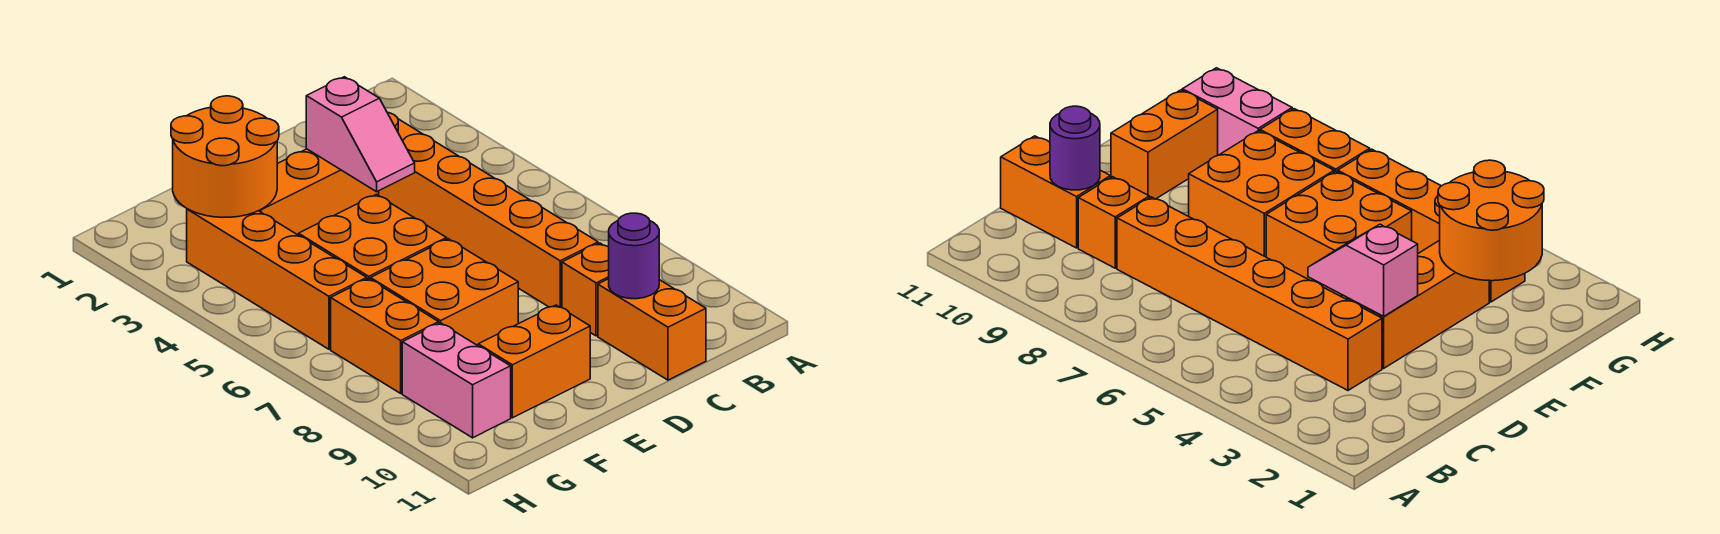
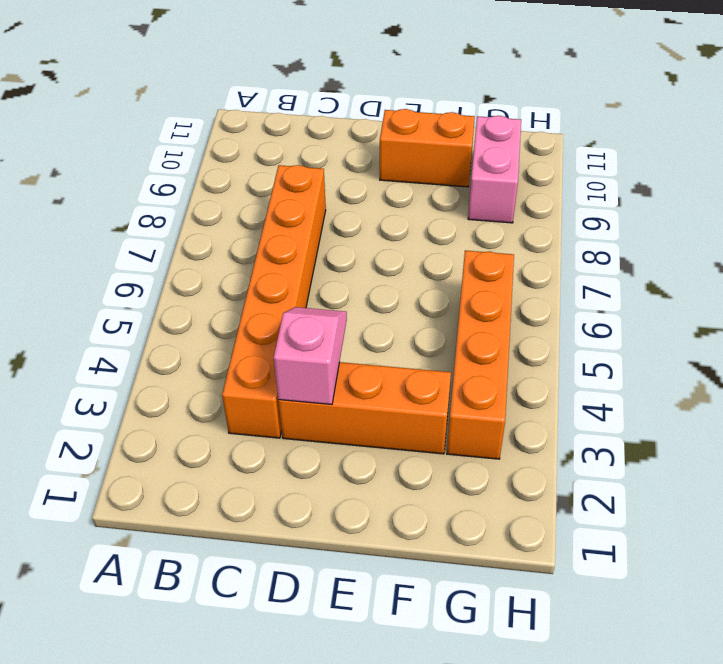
none -> orange brick C9 level 1
none -> orange brick C10:C11 level 1
none -> orange brick E5:F6 level 1

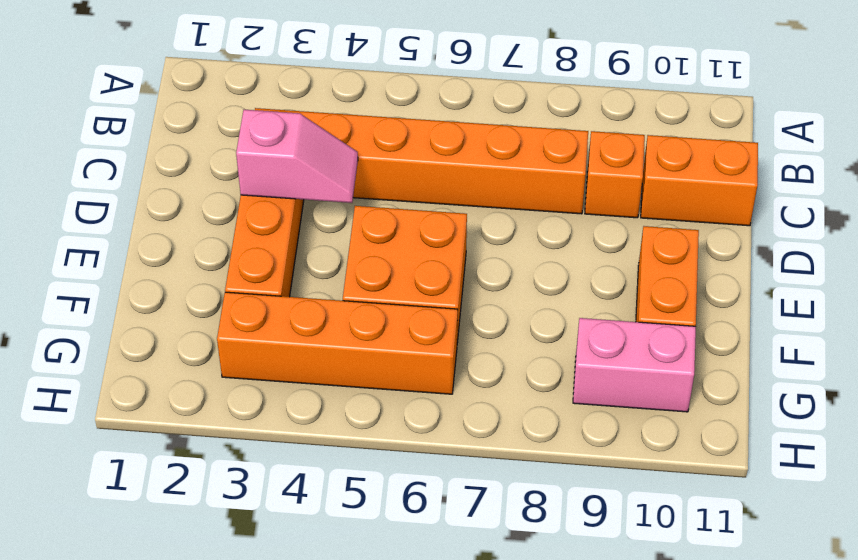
none -> orange brick E7:F8 level 1
none -> orange brick G7:G8 level 1
none -> purple round brick C10 level 2

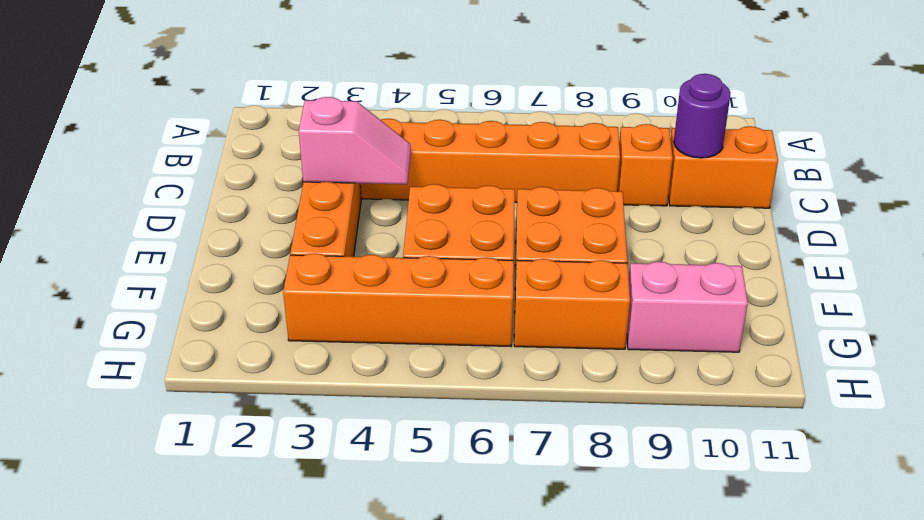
none -> orange brick E10:F10 level 1
none -> orange round brick F2:G3 level 2

